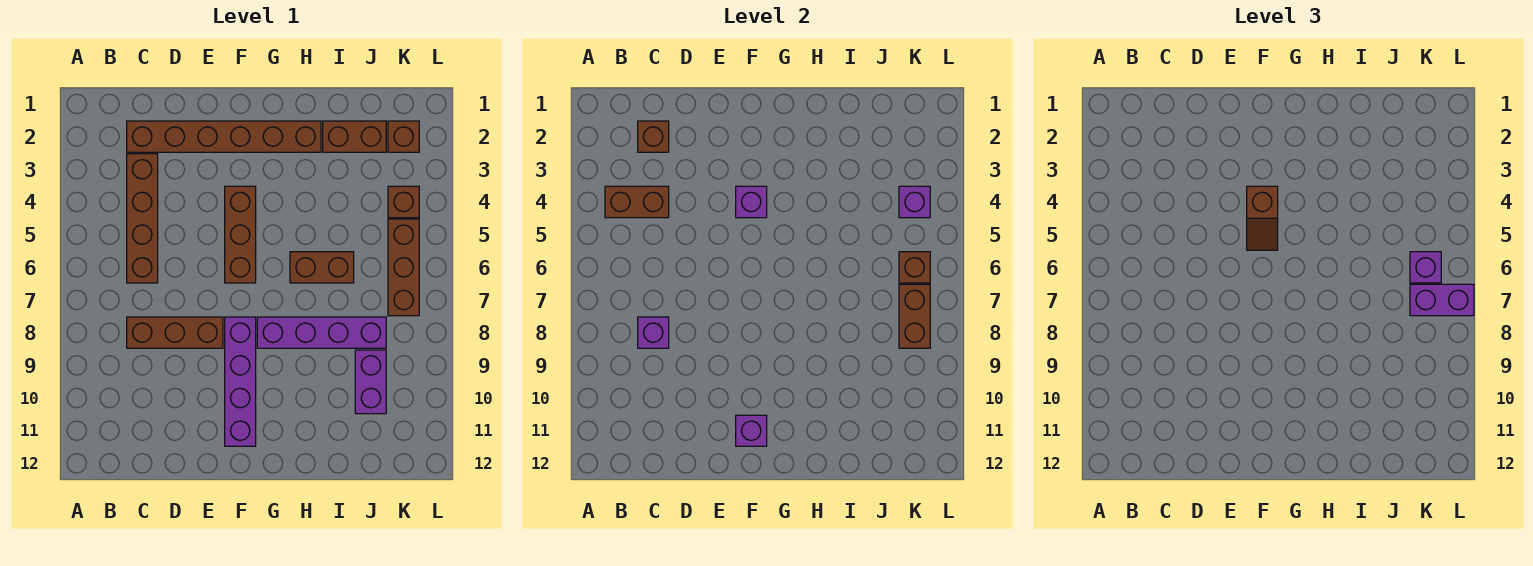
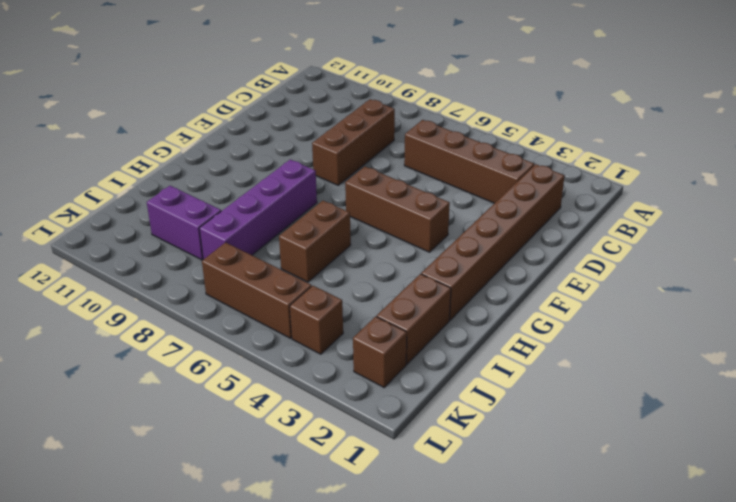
none -> purple brick F8:F11 level 1
none -> brown brick B4:C4 level 2
none -> brown brick C2 level 2

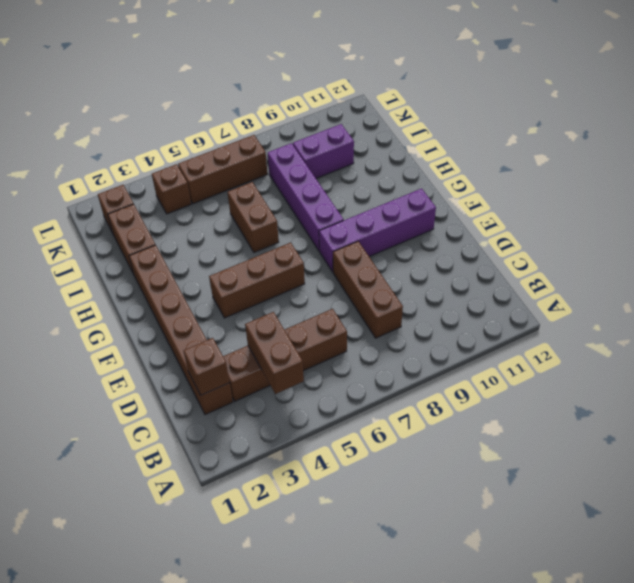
none -> purple brick C8 level 2
none -> purple brick F4 level 2
none -> purple brick F11 level 2

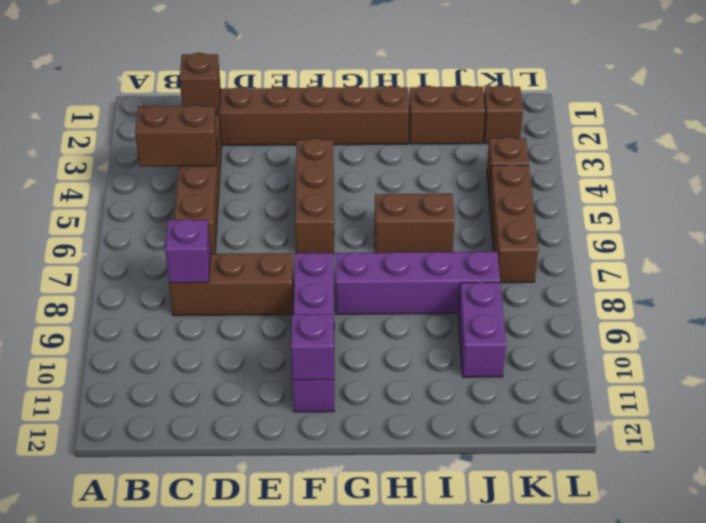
none -> purple brick F4 level 2
none -> purple brick K4 level 2
none -> brown brick K6 level 2

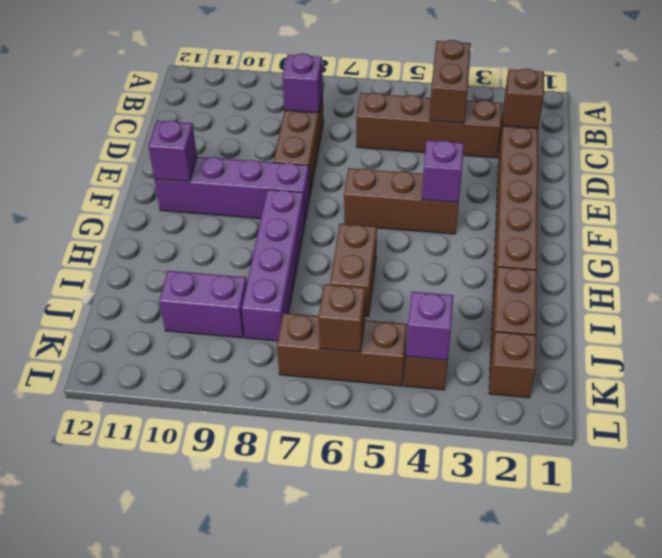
none -> brown brick K7:K8 level 2
none -> brown slope F4:F5 level 3 top 4
none -> purple brick K6 level 3

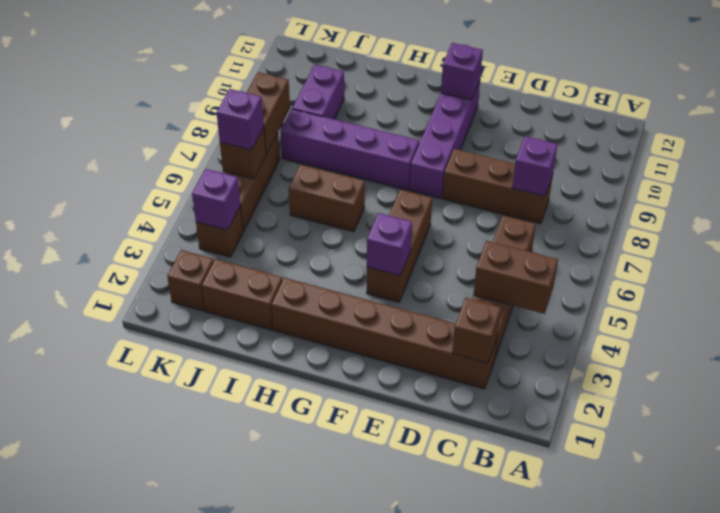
none -> brown slope F4:F5 level 3 top 4
none -> purple brick K7:L7 level 3

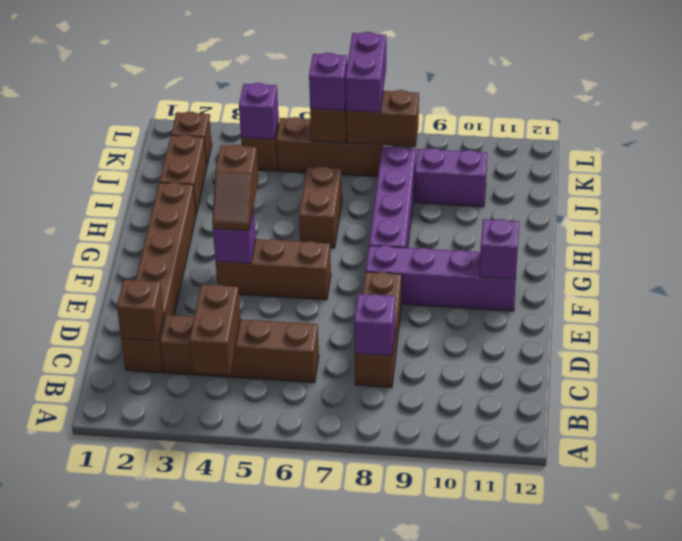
brown slope F4:G4 level 3 top G -> brown slope F4:F5 level 3 top 4

